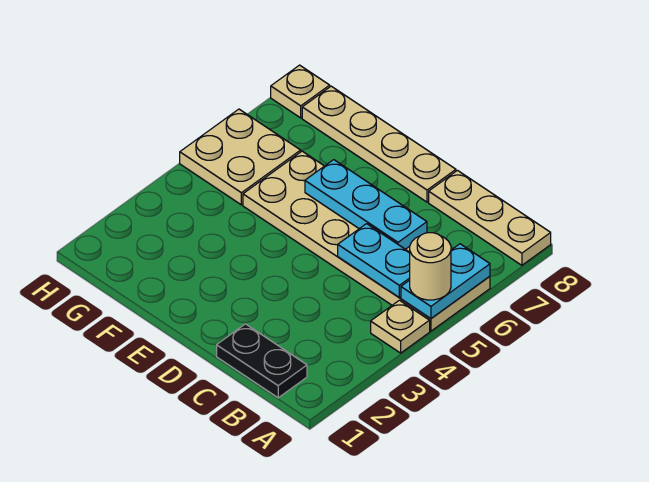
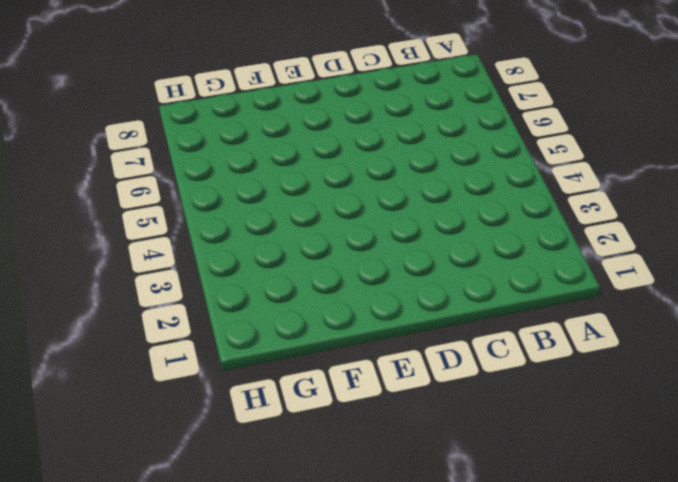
none -> tan plate A4 level 1
none -> tan plate A5:F6 level 1

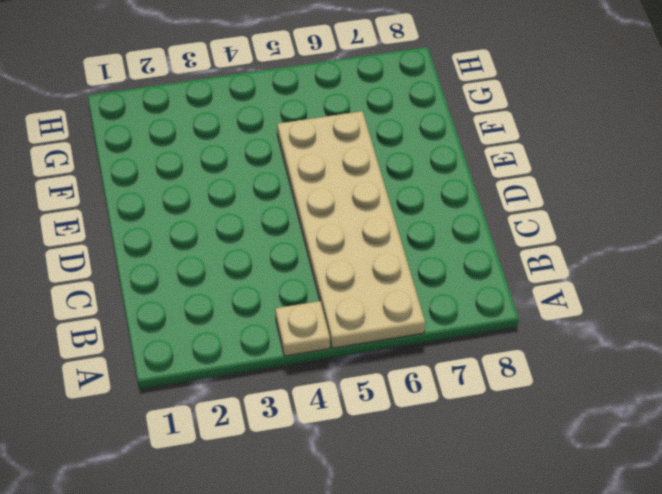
none -> tan plate A8:C8 level 1
none -> black plate B1:C1 level 1

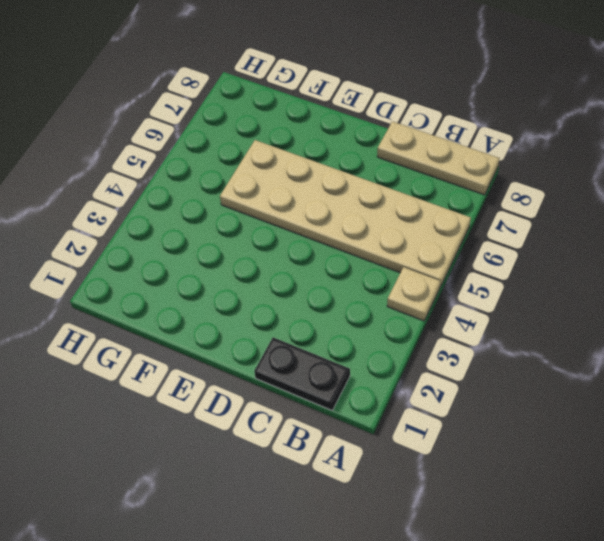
none -> tan plate D8:G8 level 1
none -> tan plate G5:H6 level 1

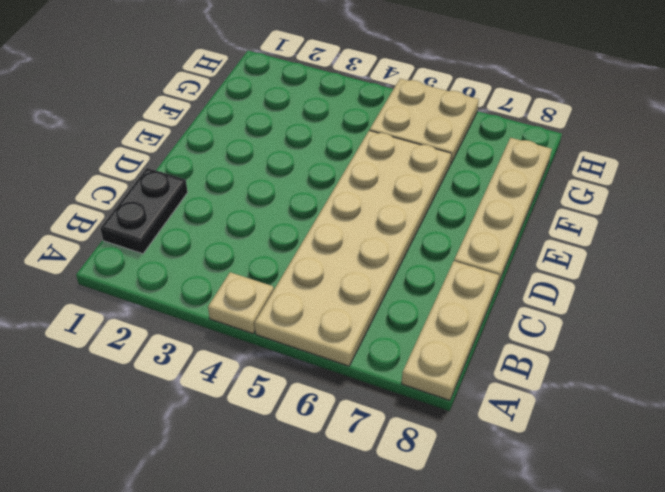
none -> tan plate H8 level 1
none -> cyan plate A5:A6 level 2

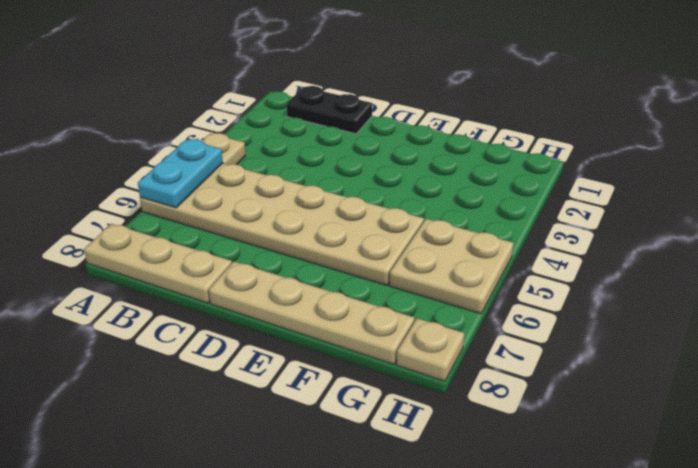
none -> cyan plate B5:C5 level 2
none -> cyan plate C6:E6 level 2

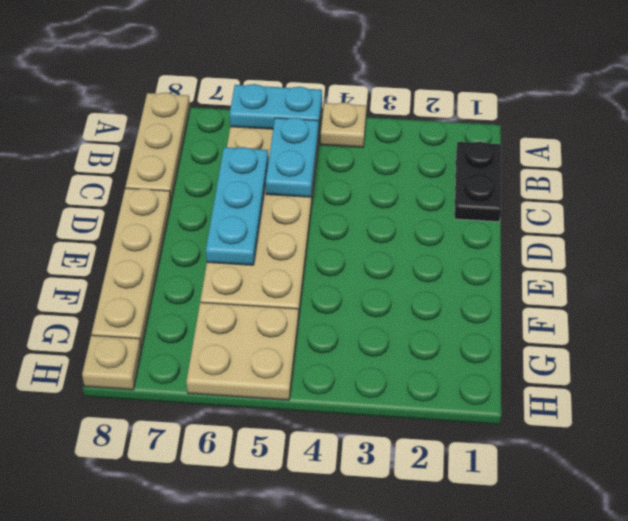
none -> tan round brick A5 level 3

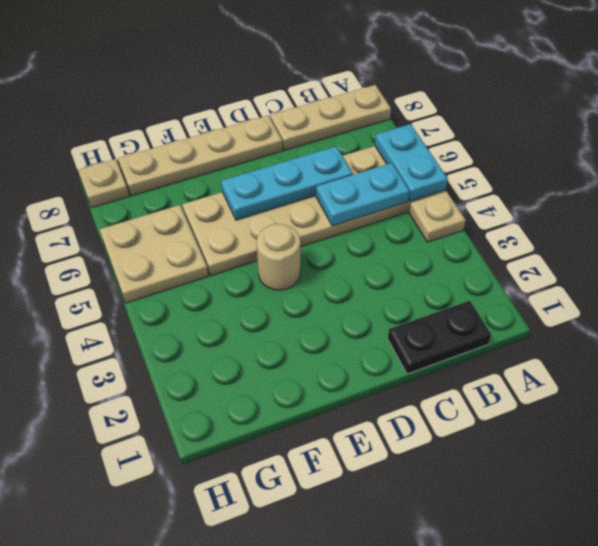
tan round brick E4 level 1 -> tan round brick A5 level 3

